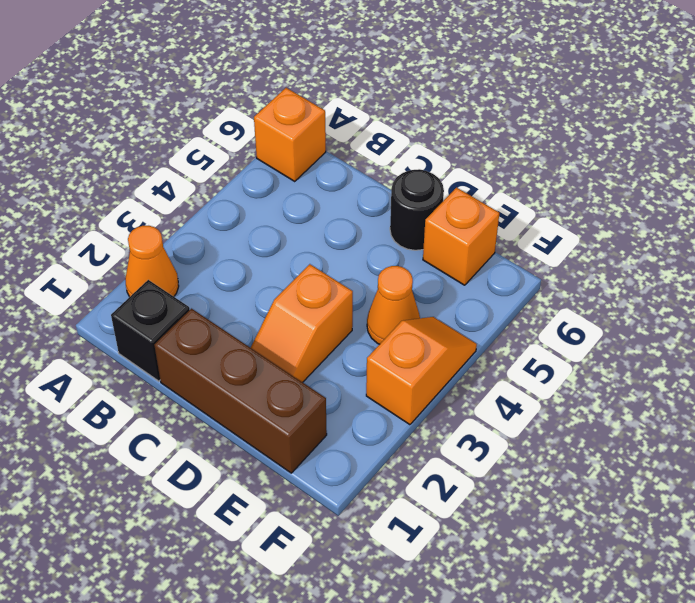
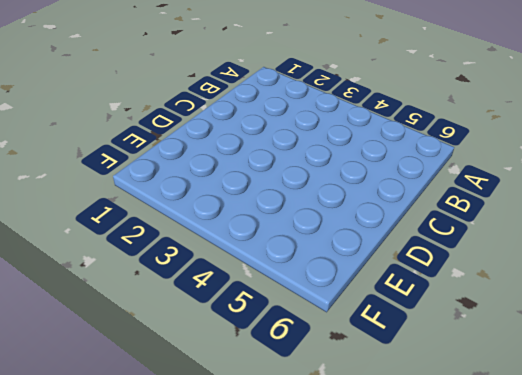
none -> orange cone A2 level 1
none -> orange brick A6 level 1

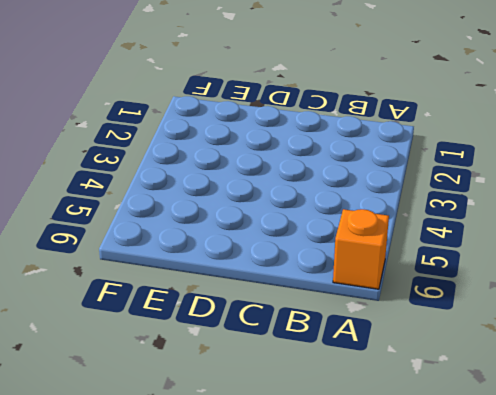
none -> orange cone A2 level 1
none -> black brick B1 level 1

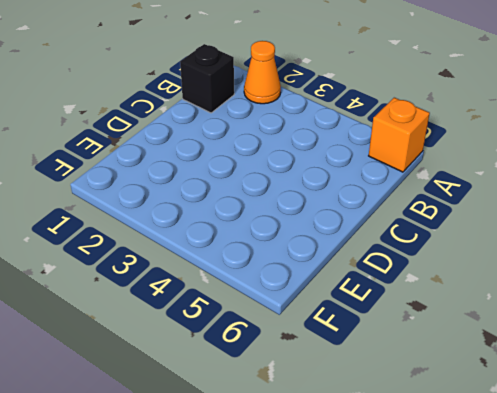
none -> brown brick C1:E1 level 1
none -> orange slope D2:D3 level 1 top 3

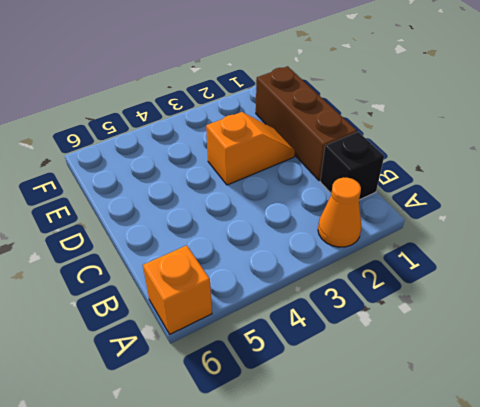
none -> black round brick D6 level 1
none -> orange cone E4 level 1

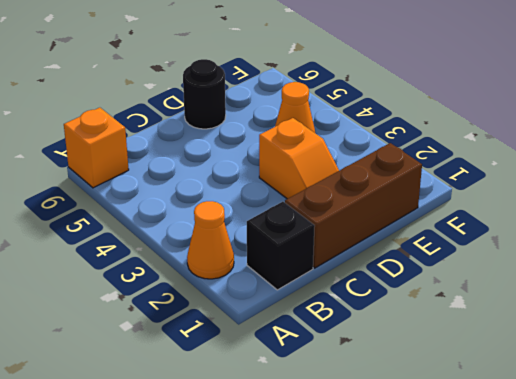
none -> orange brick E6 level 1
none -> orange slope F3:F4 level 1 top 3

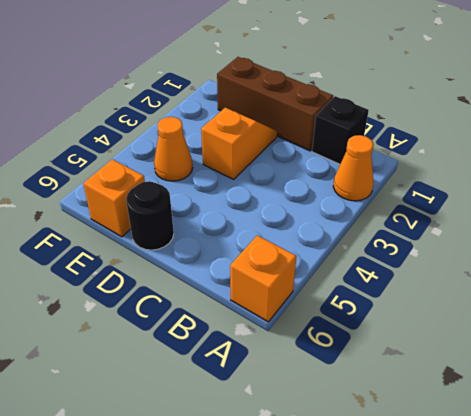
none -> orange slope F3:F4 level 1 top 3

